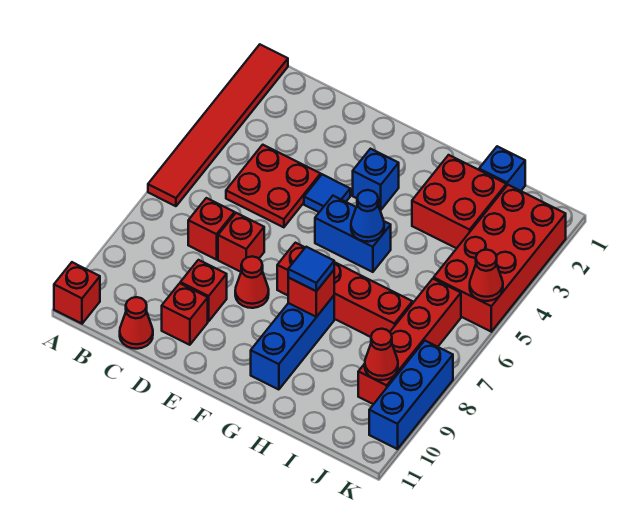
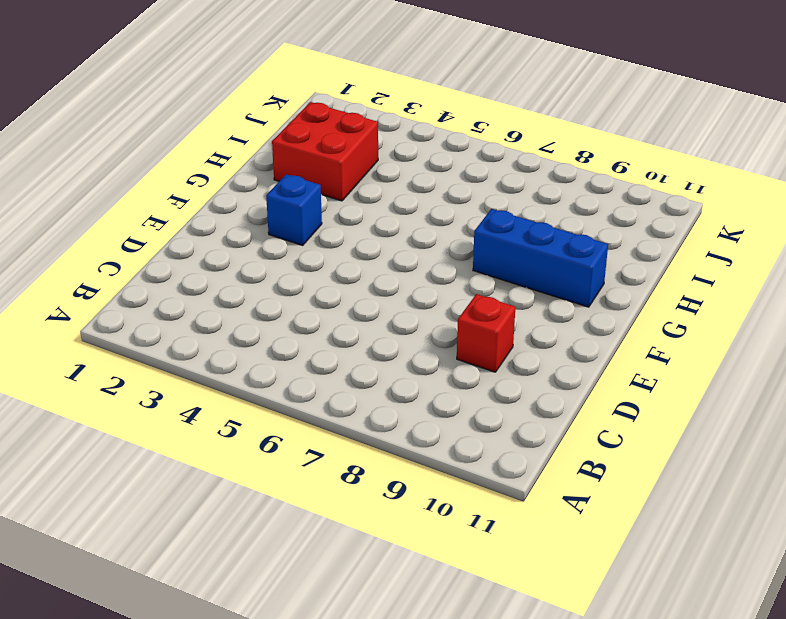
none -> red tile A1:A6 level 1
none -> red brick A11 level 1
none -> red plate C4:D5 level 1

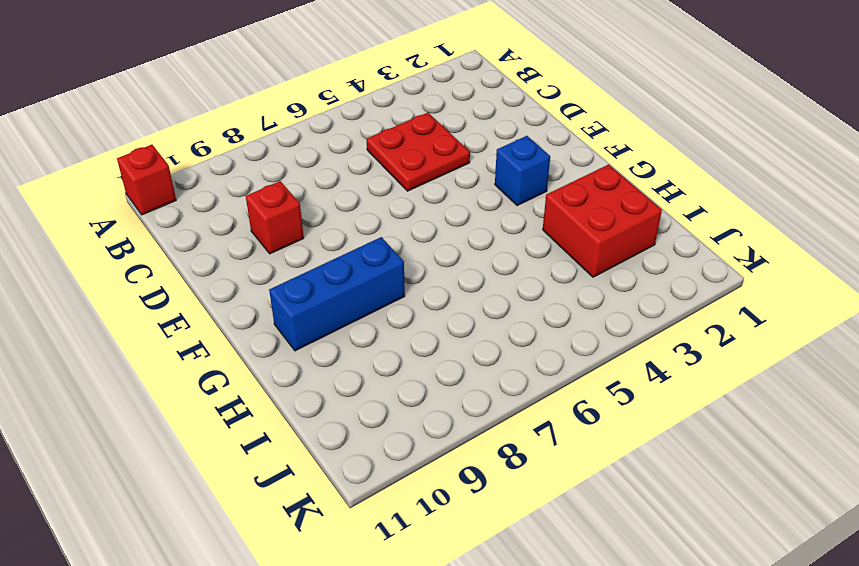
none -> red tile A1:A6 level 1
none -> red brick C7 level 1
none -> red cone C11 level 1

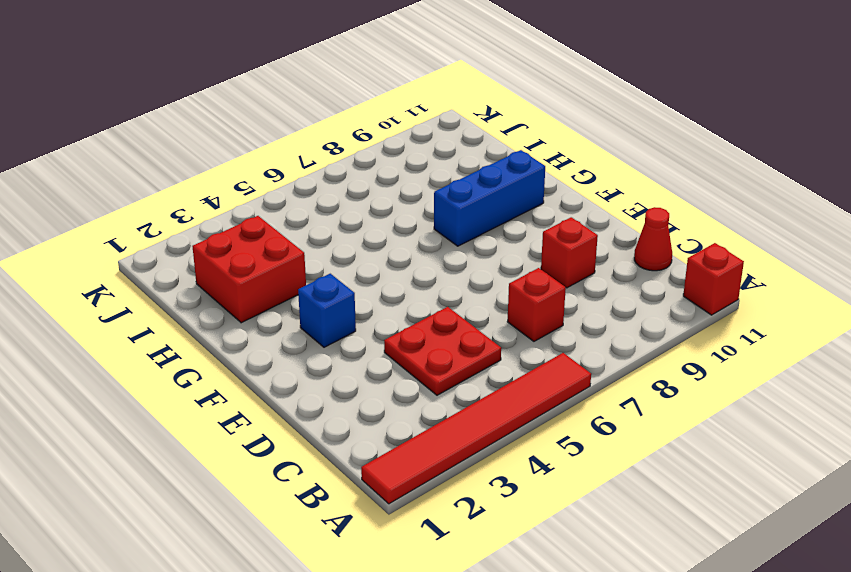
none -> red brick D7 level 1
none -> red brick D10 level 1
none -> blue tile E4 level 1

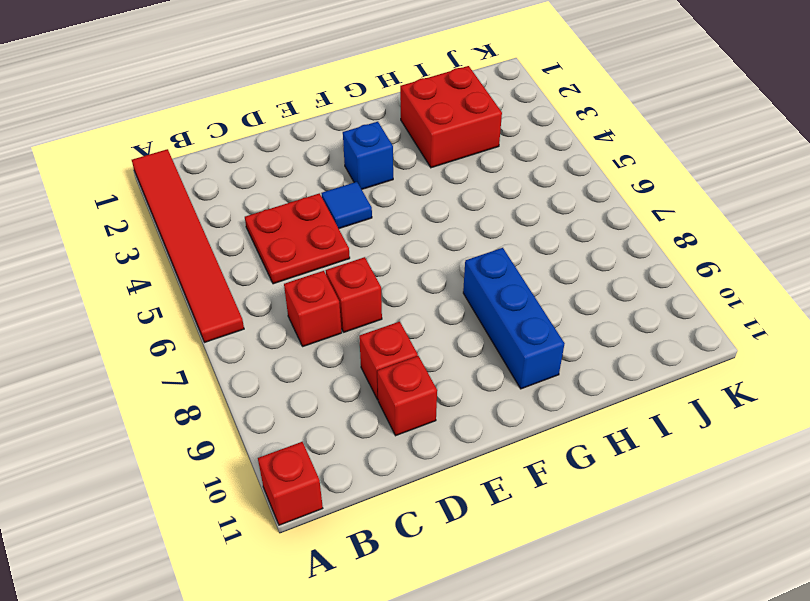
none -> red cone C11 level 1
none -> red cone E8 level 1
none -> blue brick F5:G5 level 1

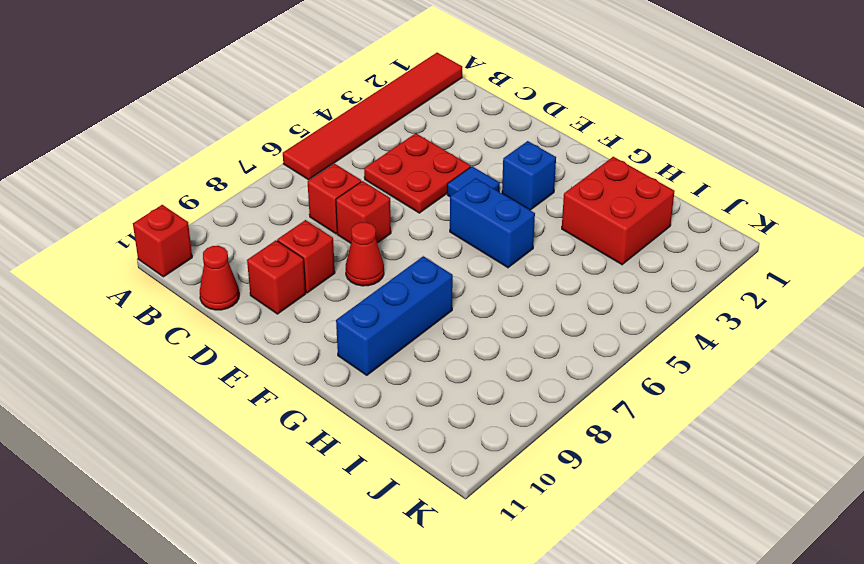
none -> red brick F7:I7 level 1
none -> blue brick I1 level 1
none -> red brick J2:K5 level 1

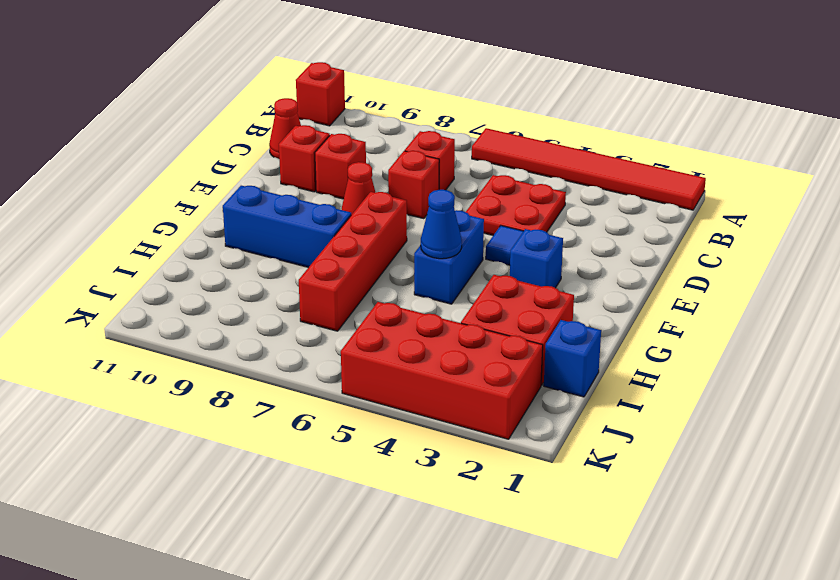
none -> red brick J6:J9 level 1
none -> blue brick K8:K10 level 1
none -> red brick G8 level 2

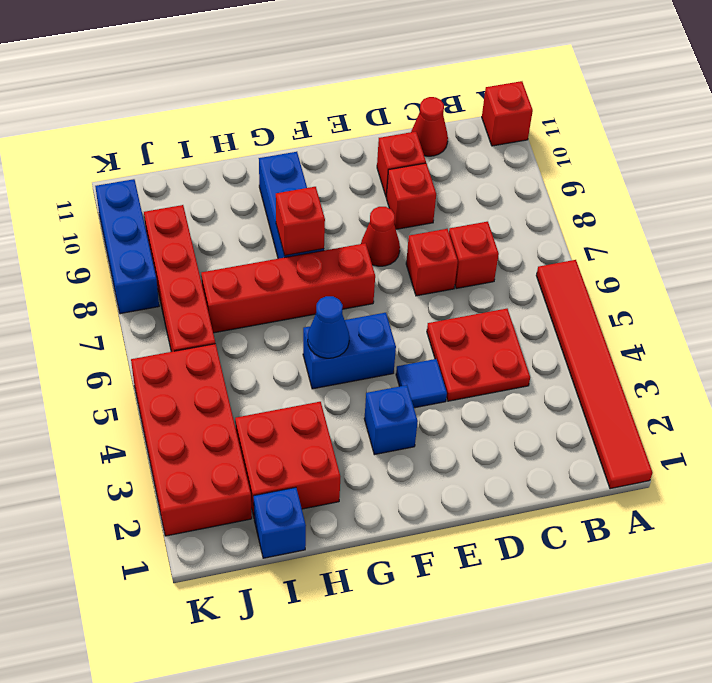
none -> red cone J9 level 2
none -> red cone K5 level 2
none -> blue tile G8 level 3

